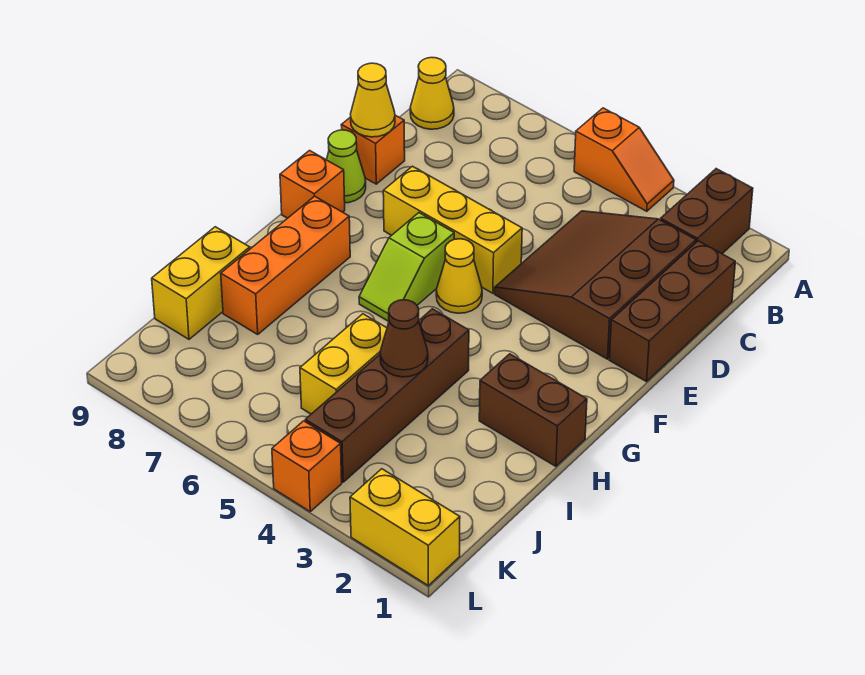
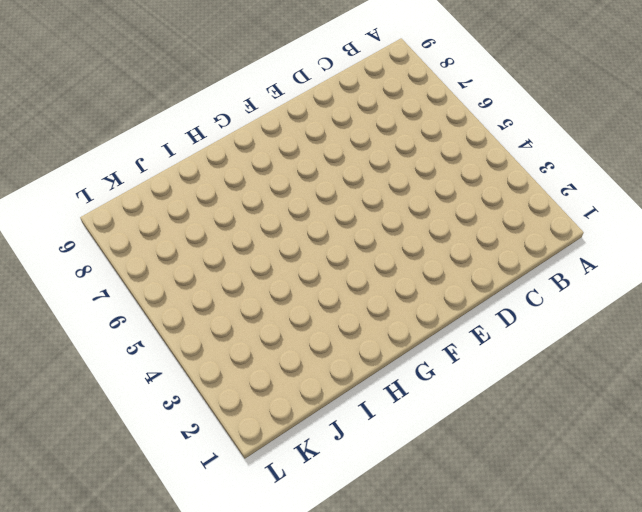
none -> brown brick A2:B2 level 1
none -> orange slope A4:A5 level 1 top 5
none -> yellow cone B9 level 1

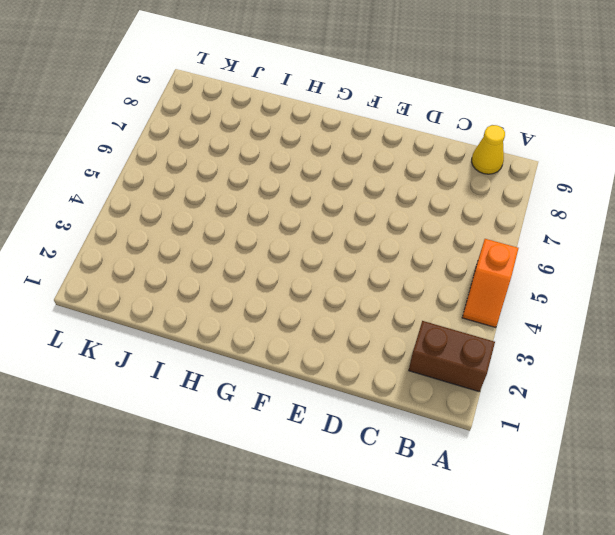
none -> brown brick C1:E1 level 1
none -> brown slope C2:E4 level 1 top 2
none -> orange brick D9 level 1

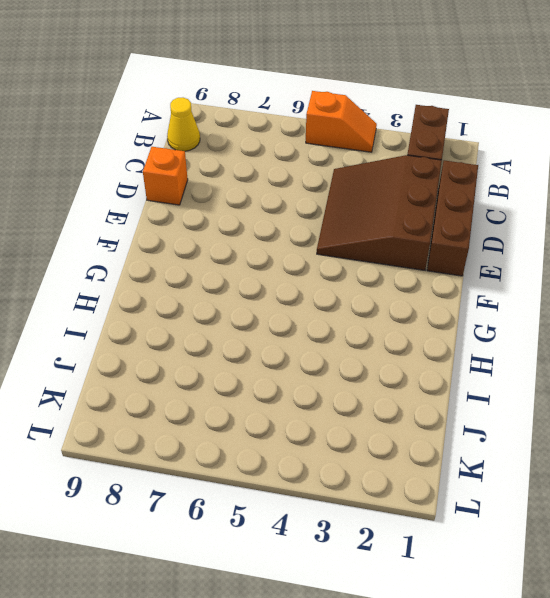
none -> yellow brick E5:E7 level 1
none -> lime cone E9 level 1
none -> yellow cone F5 level 1

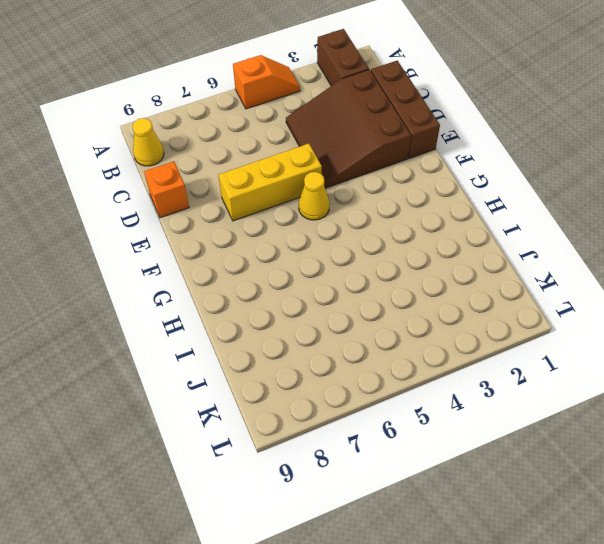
none -> lime cone E9 level 1
none -> lime slope F6:G6 level 1 top F
none -> orange brick F9 level 1

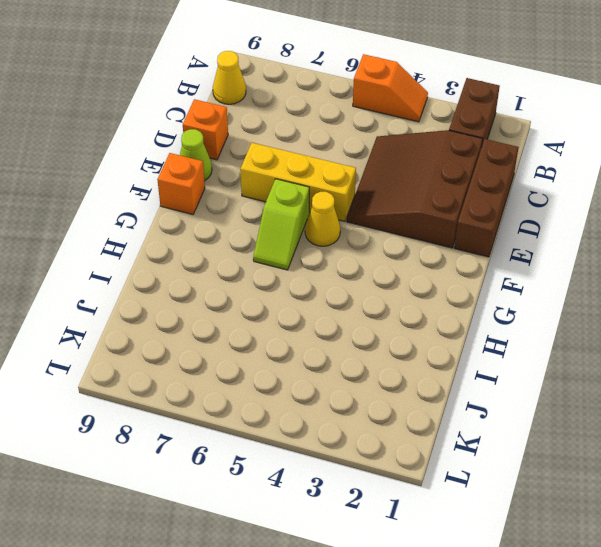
none -> orange brick G8:I8 level 1
none -> brown brick H1:H2 level 1
none -> brown brick H4:K4 level 1

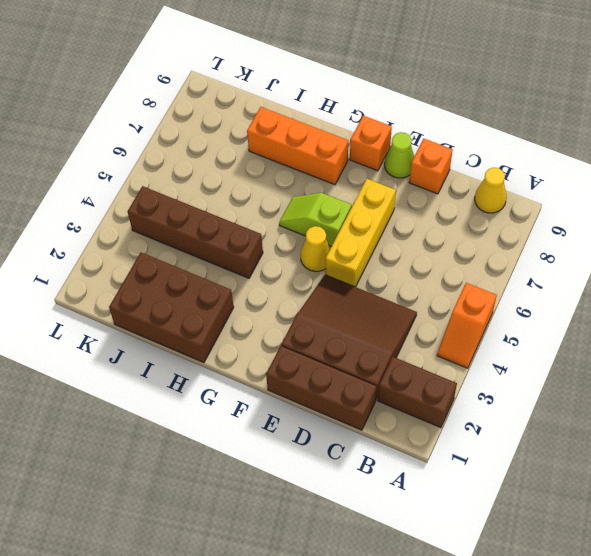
brown brick H1:J2 level 1 -> brown brick H1:H2 level 1
none -> yellow brick I5:J5 level 1
none -> yellow brick I9:J9 level 1
none -> yellow brick L1:L2 level 1

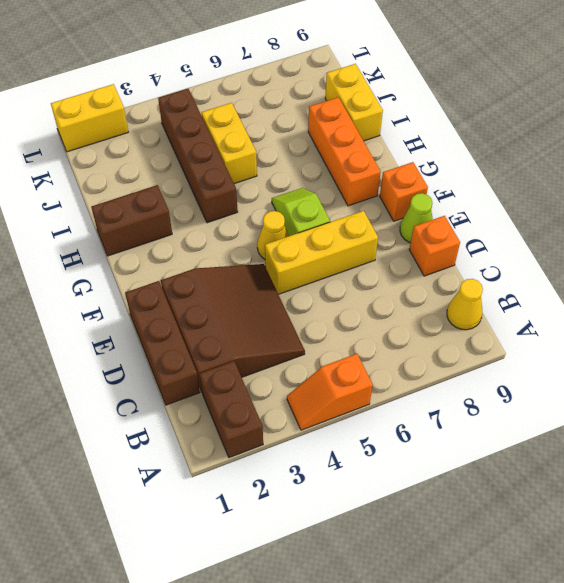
none -> orange brick L4 level 1
none -> yellow cone D9 level 2
none -> brown cone I4 level 2

